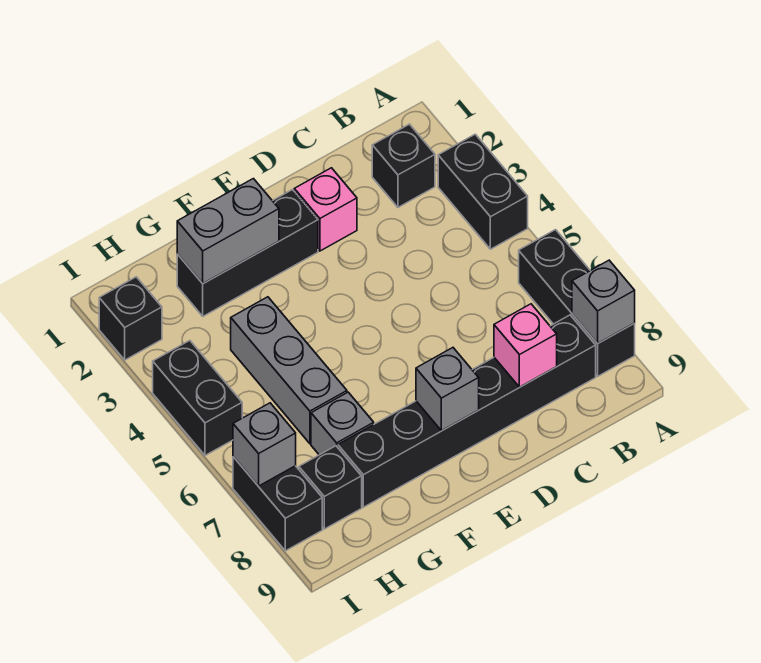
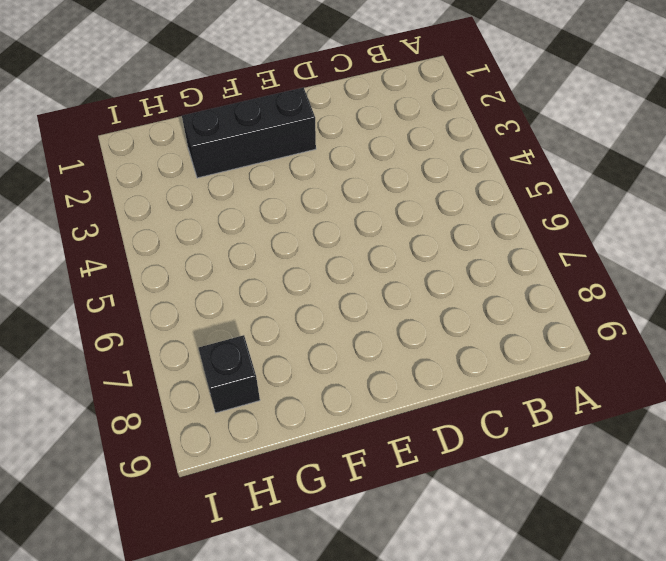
none -> black brick A3:A4 level 1
none -> black brick A6:A8 level 1
none -> black brick B2 level 1

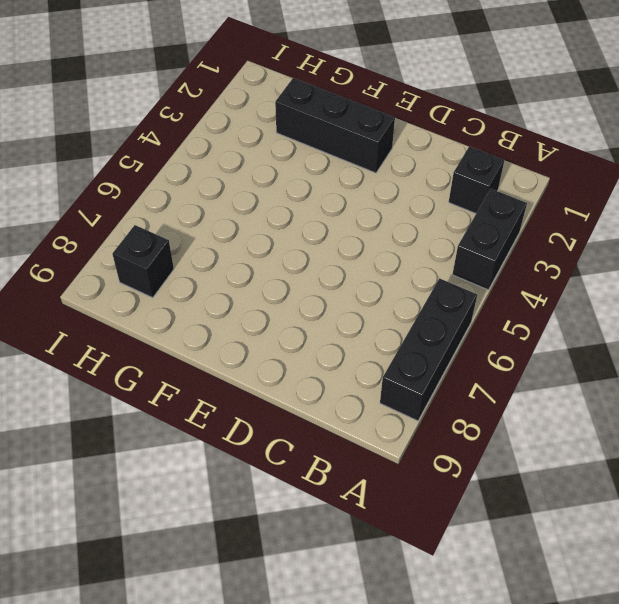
none -> black brick B8:G8 level 1
none -> pink brick D2 level 1
none -> grey brick G4:G6 level 1

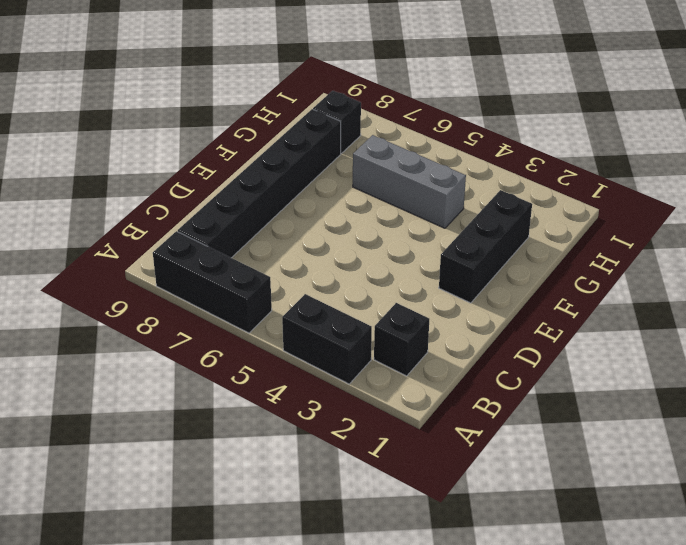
none -> pink brick D2 level 1
none -> grey brick G7 level 1
none -> black brick I2 level 1

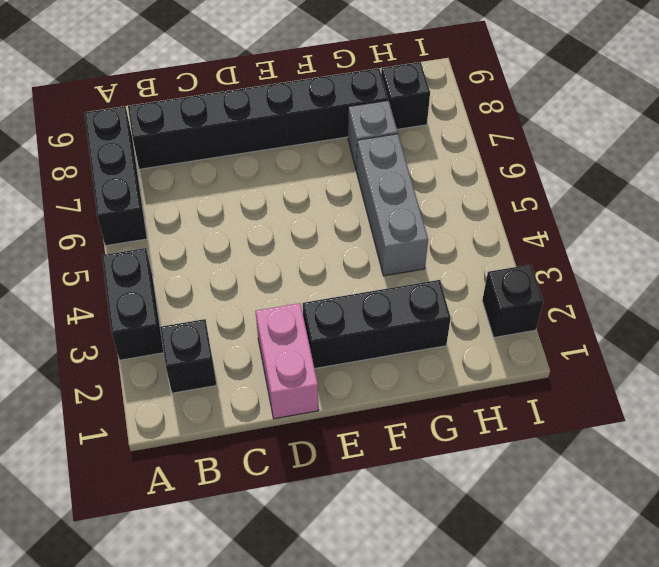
pink brick D1:D2 level 1 -> pink brick D2 level 1
none -> black brick I4:I5 level 1
none -> black brick I7:I8 level 1
none -> grey brick A8 level 2

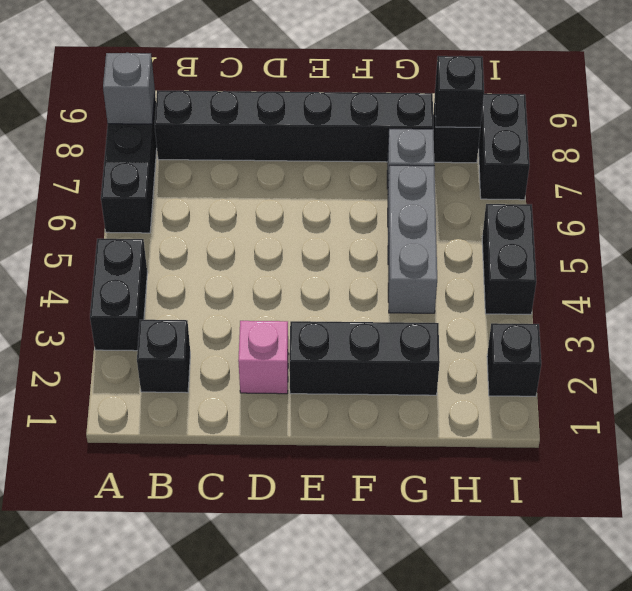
black brick H8 level 2 -> none
none -> pink brick C8 level 2
none -> grey brick E8 level 2
none -> grey brick F2:G2 level 2

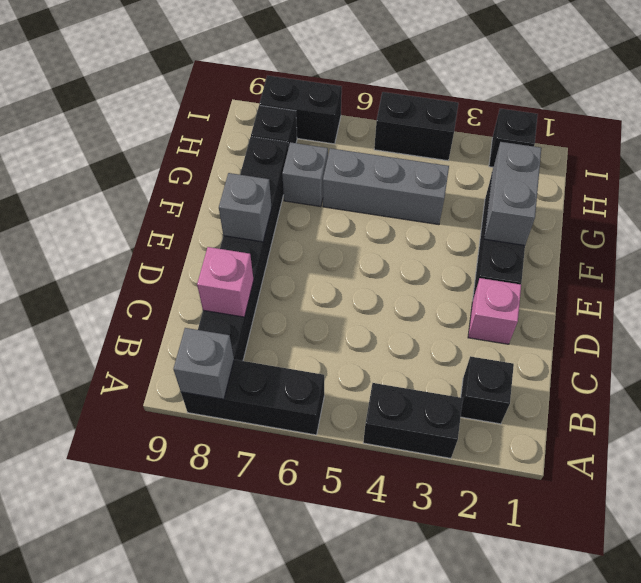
none -> grey brick I7 level 2

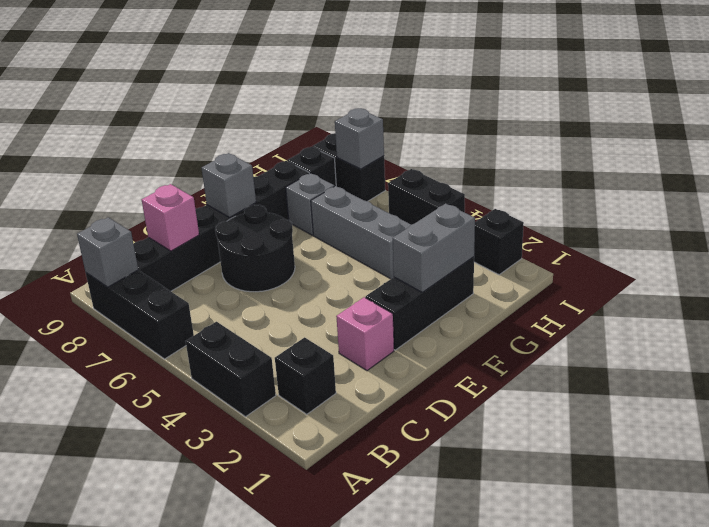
black round brick D6:E7 level 1 -> none

